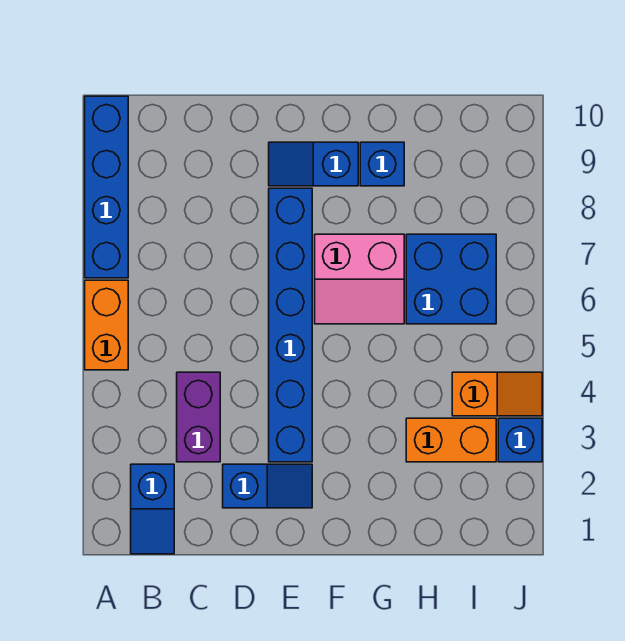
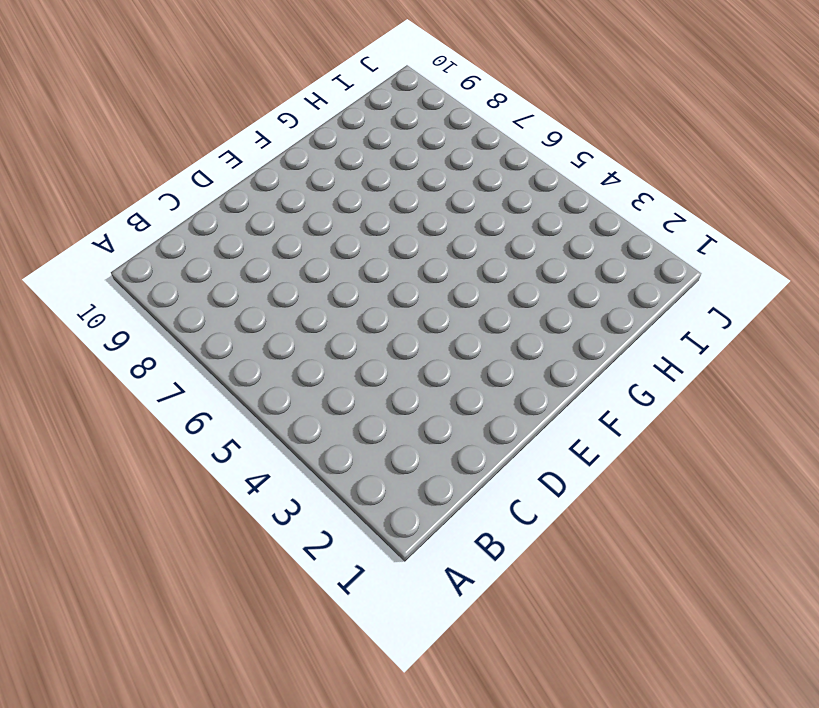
none -> orange brick A5:A6 level 1
none -> blue brick A7:A10 level 1
none -> blue slope B1:B2 level 1 top 2

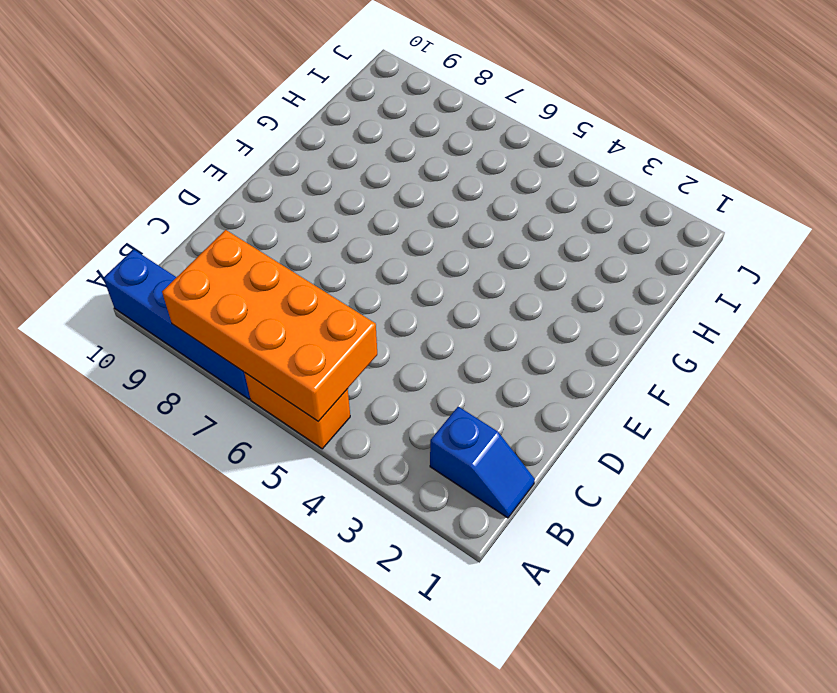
orange brick A5:B8 level 2 -> none
none -> purple brick C3:C4 level 1
none -> blue slope D2:E2 level 1 top D
none -> blue brick E3:E8 level 1

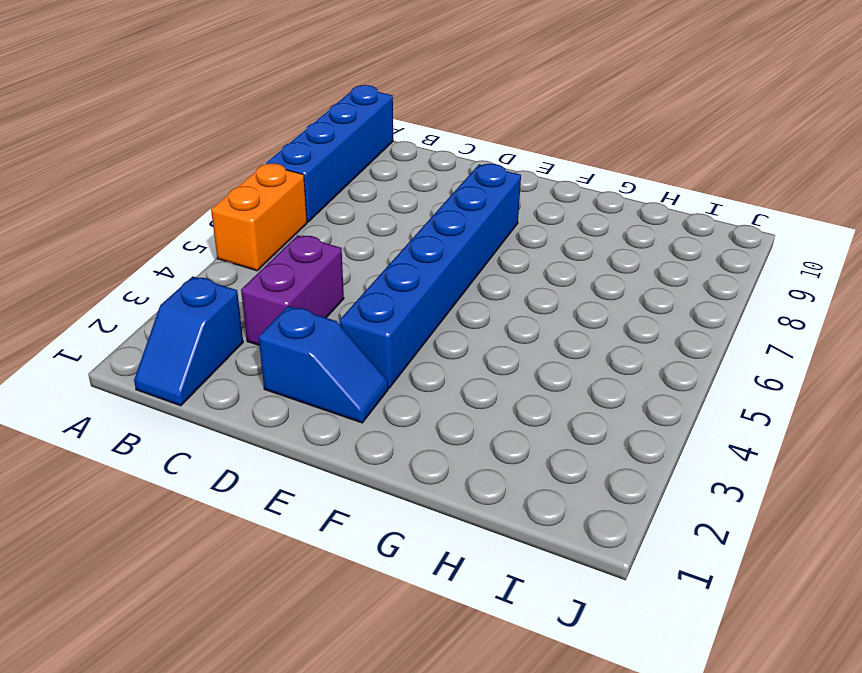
none -> blue slope E9:F9 level 1 top F
none -> pink slope F6:G7 level 1 top 7
none -> blue brick G9 level 1

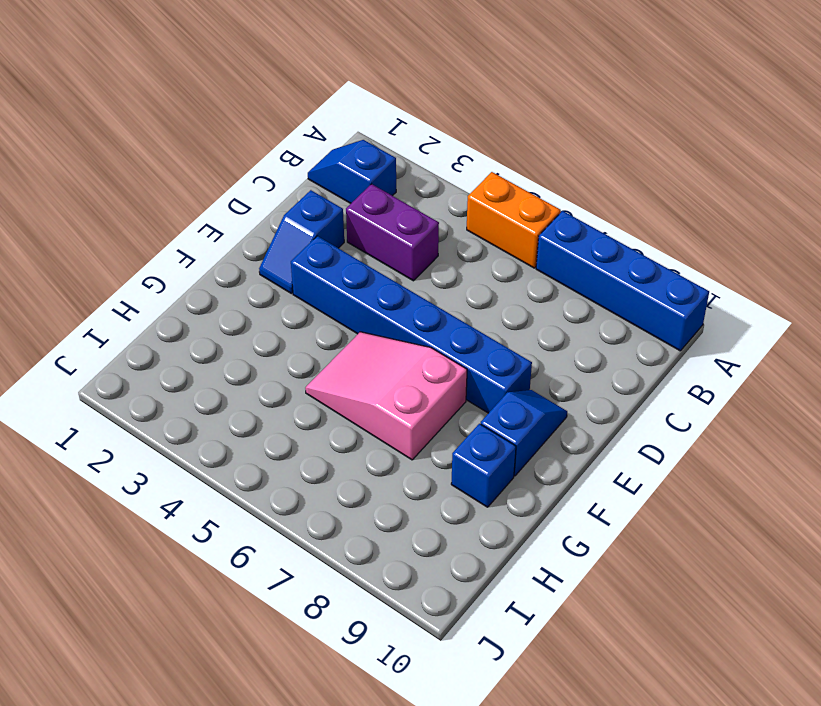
pink slope F5:G7 level 1 top 7 -> pink slope F6:G7 level 1 top 7
none -> orange brick H3:I3 level 1
none -> blue brick H6:I7 level 1
none -> orange slope I4:J4 level 1 top I

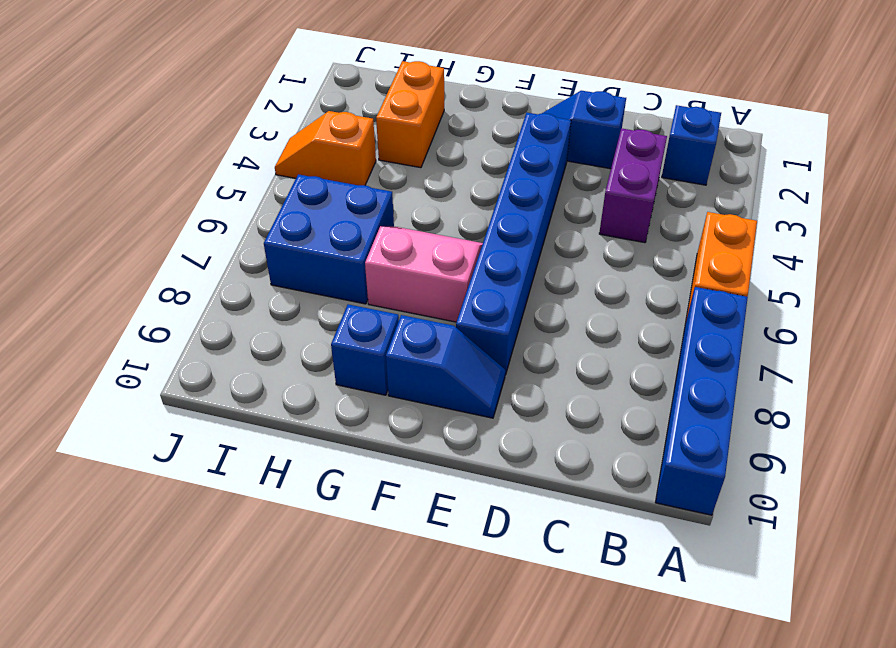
orange brick H2:H3 level 1 -> orange brick H3:I3 level 1
none -> blue brick J3 level 1

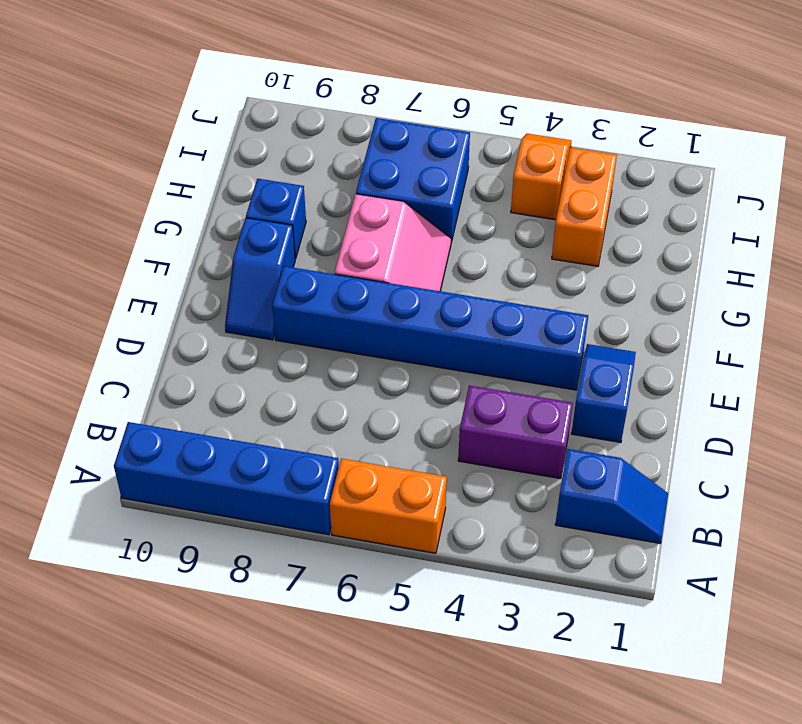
none -> blue brick J3 level 1

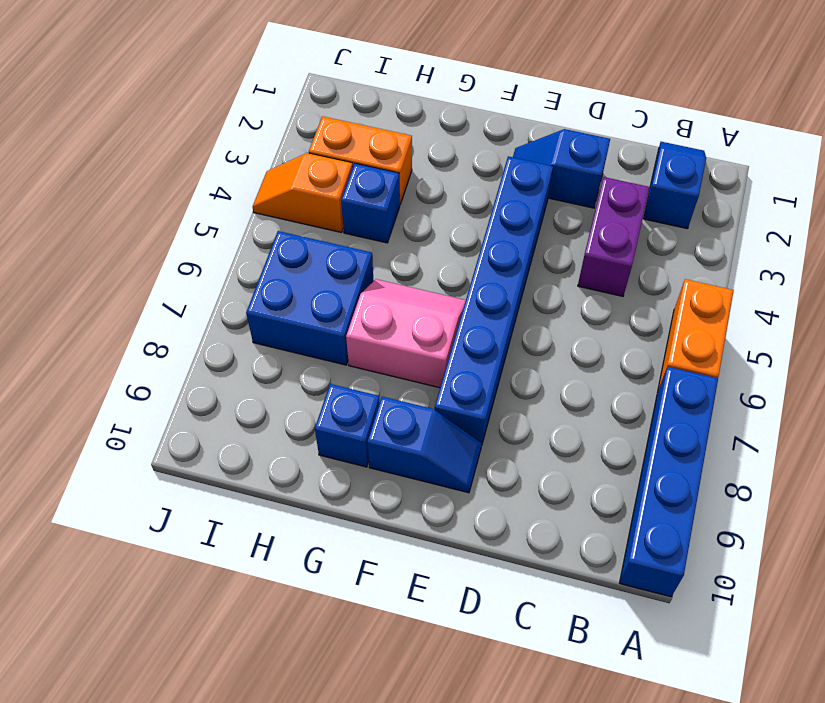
blue brick H4 level 1 -> blue brick J3 level 1

